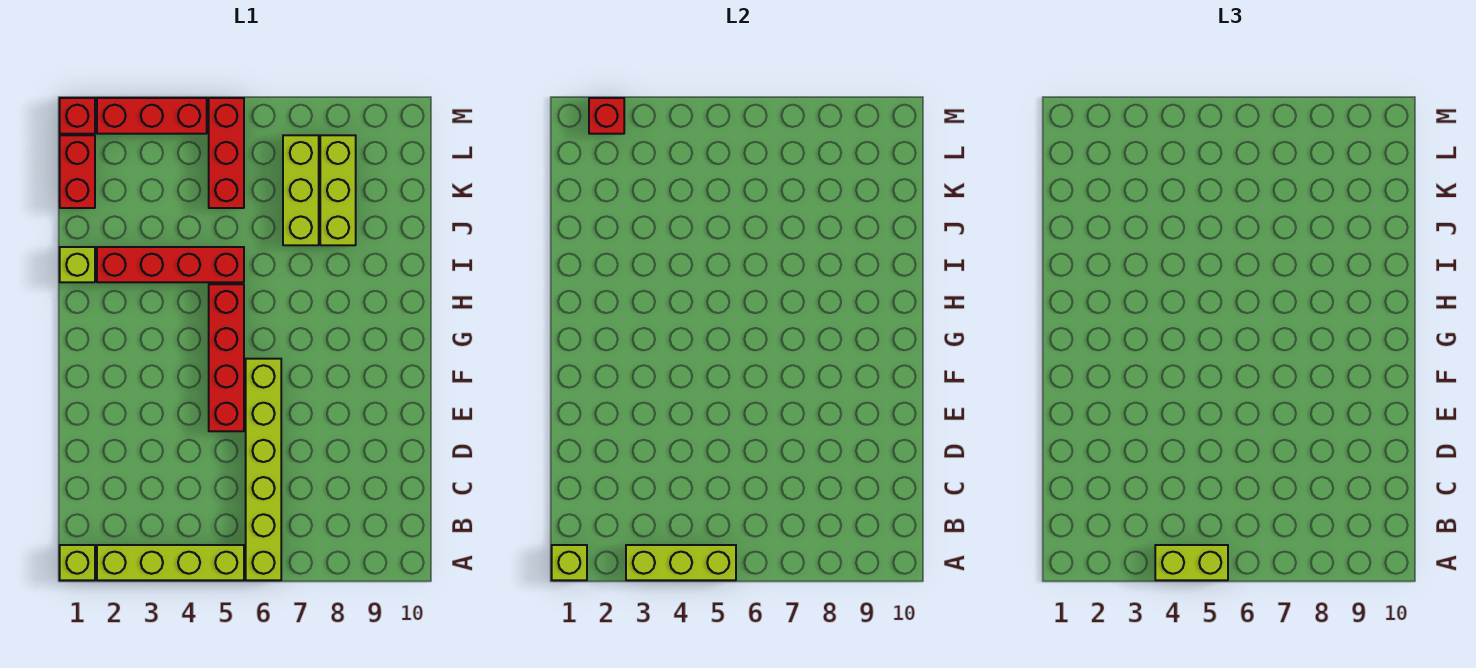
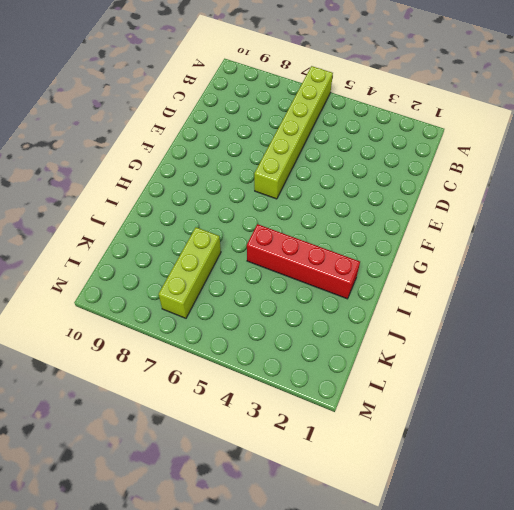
none -> lime brick A1 level 1
none -> lime brick A2:A5 level 1
none -> red brick E5:H5 level 1

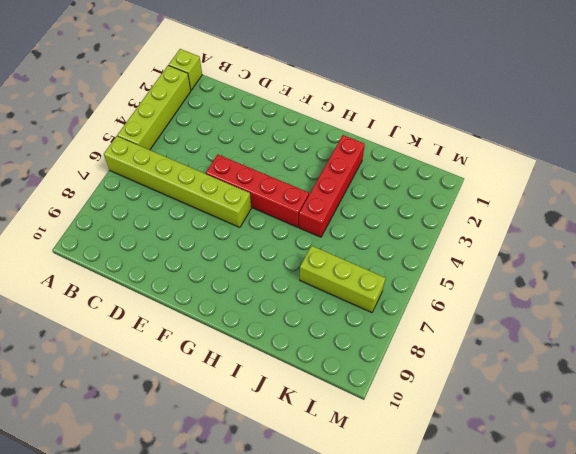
none -> lime brick I1 level 1
none -> lime brick J8:L8 level 1
none -> red brick K1:L1 level 1

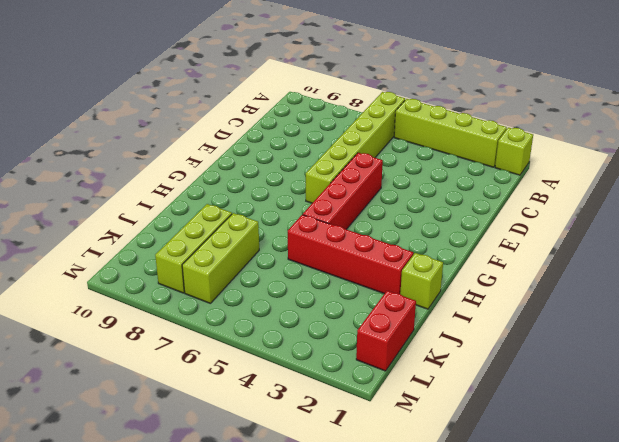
none -> red brick K5:M5 level 1
none -> red brick M1 level 1
none -> red brick M2:M4 level 1

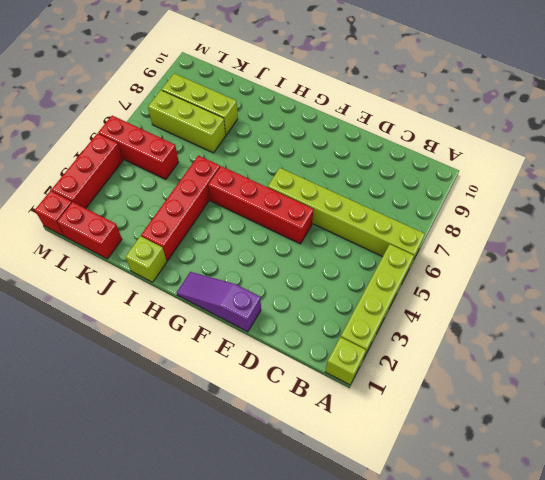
purple slope E1:G1 level 1 top E -> none
none -> lime brick A1 level 2
none -> lime brick A3:A5 level 2
none -> red brick M2 level 2

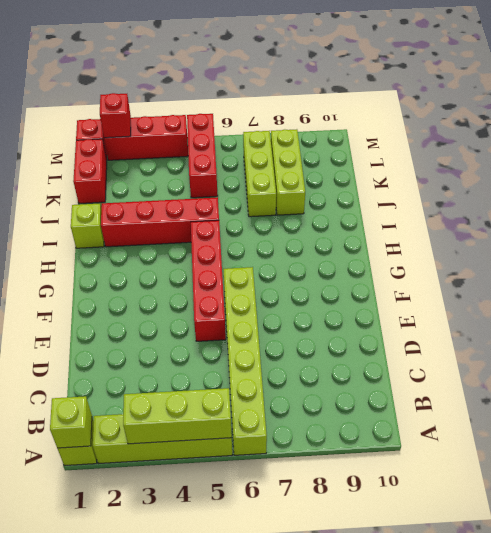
none -> lime brick A4:A5 level 3

